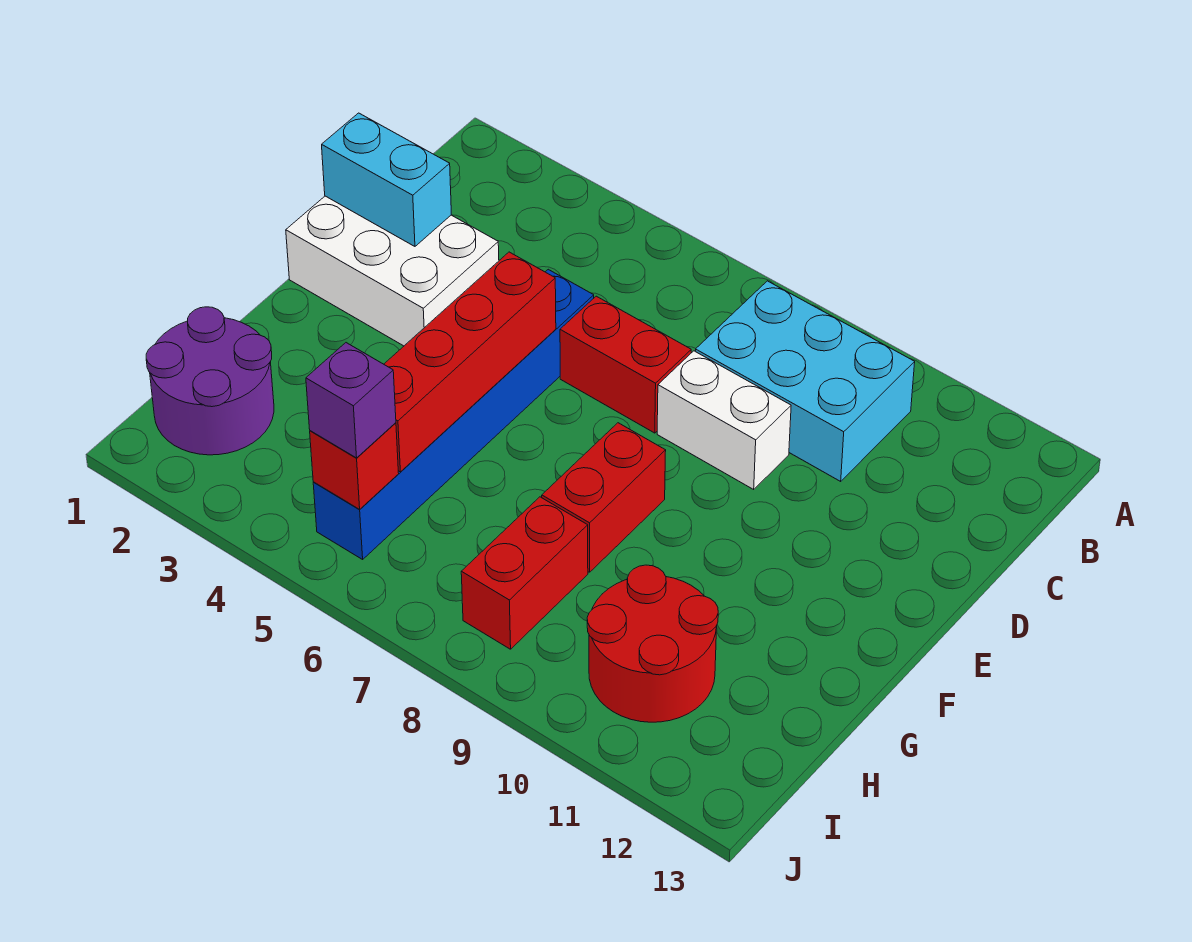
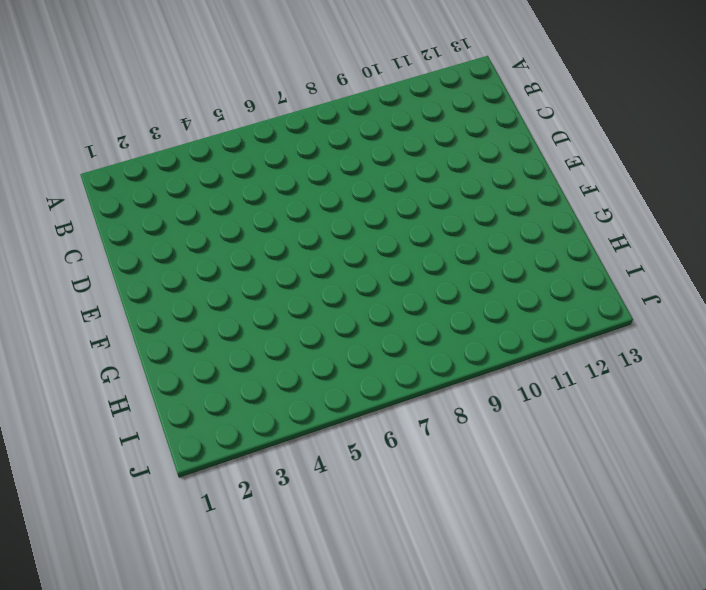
none -> cyan brick B8:C10 level 1
none -> white brick D1:E3 level 1
none -> blue brick D5:I5 level 1

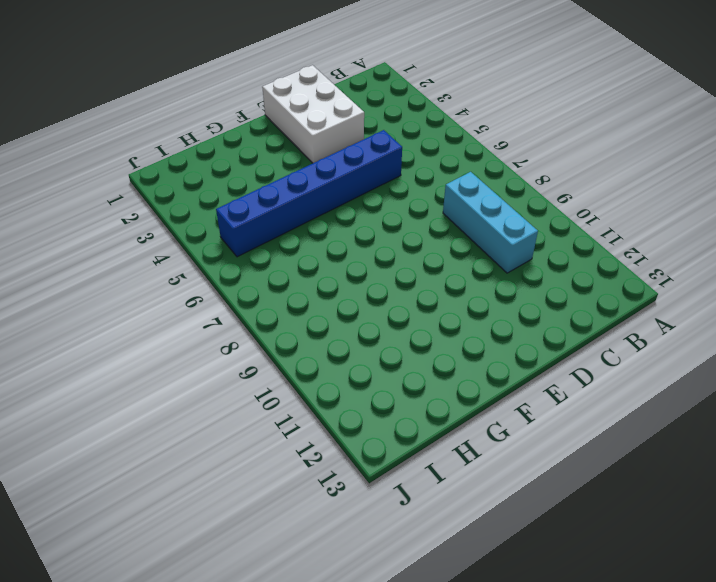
cyan brick C8:C10 level 1 -> cyan brick B8:C10 level 1
none -> red brick D6:D7 level 1
none -> white brick D8:D9 level 1
none -> red brick F8:G8 level 1

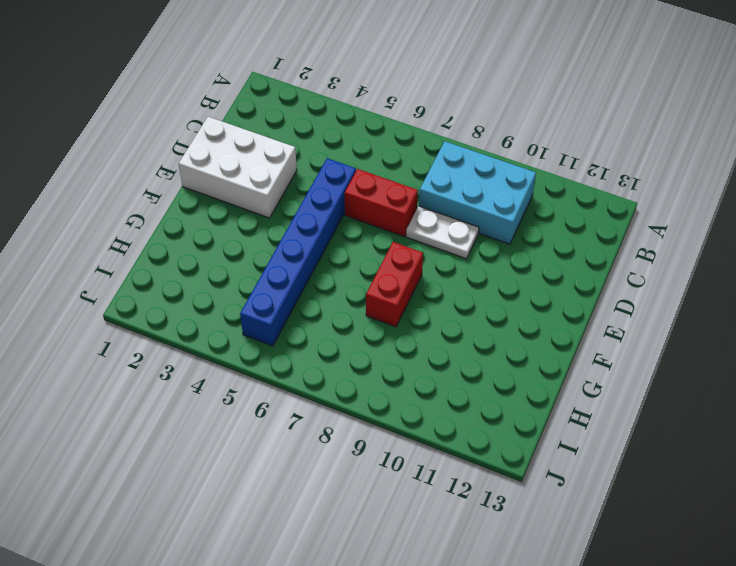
white plate D8:D9 level 1 -> white brick D8:D9 level 1
none -> purple round brick H1:I2 level 1
none -> red brick H8:I8 level 1
none -> red round brick H10:I11 level 1

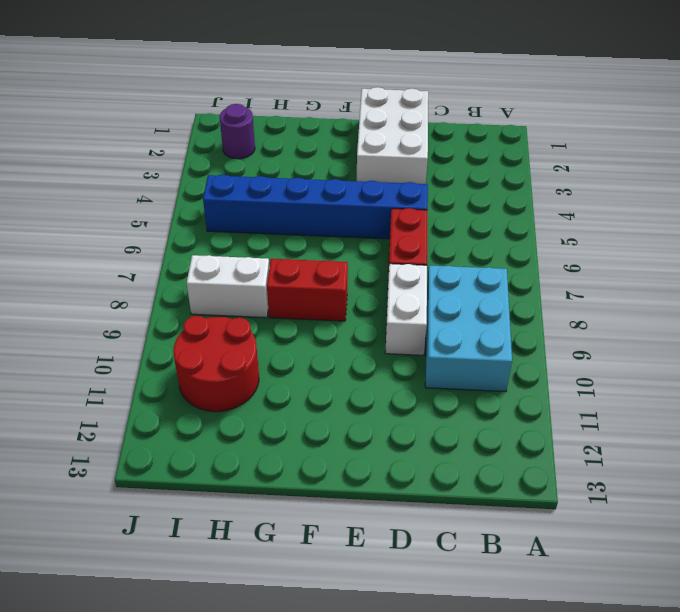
white brick H8:I8 level 1 -> red brick H8:I8 level 1
purple round brick I2 level 1 -> purple round brick H1:I2 level 1
none -> cyan brick D1:D2 level 2
none -> red brick E5:H5 level 2
none -> red brick I5 level 2

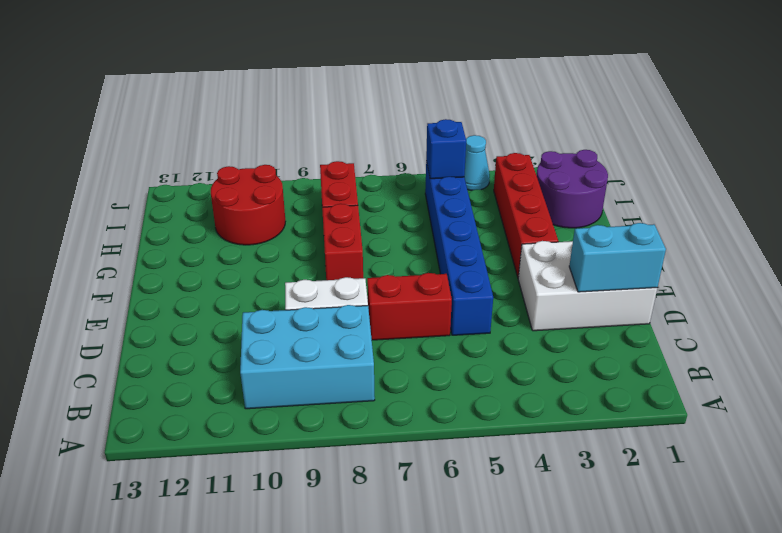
red brick F3:I3 level 1 -> red brick E5:H5 level 2
blue brick I5 level 2 -> red brick I5 level 2
cyan cone J4 level 1 -> none
none -> purple brick I5 level 3

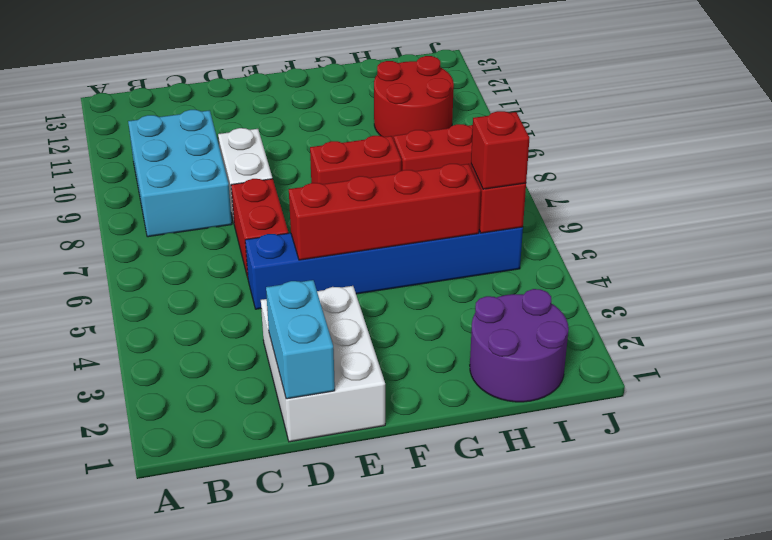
red brick I5 level 3 -> purple brick I5 level 3

